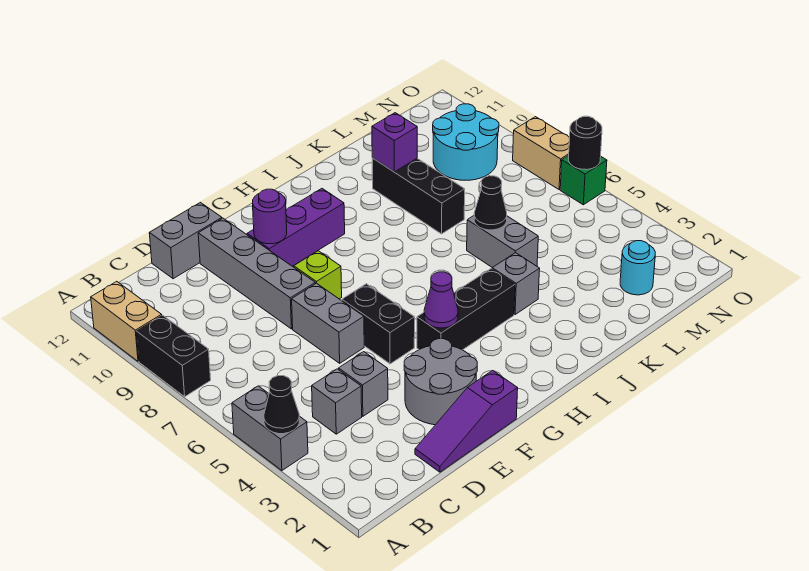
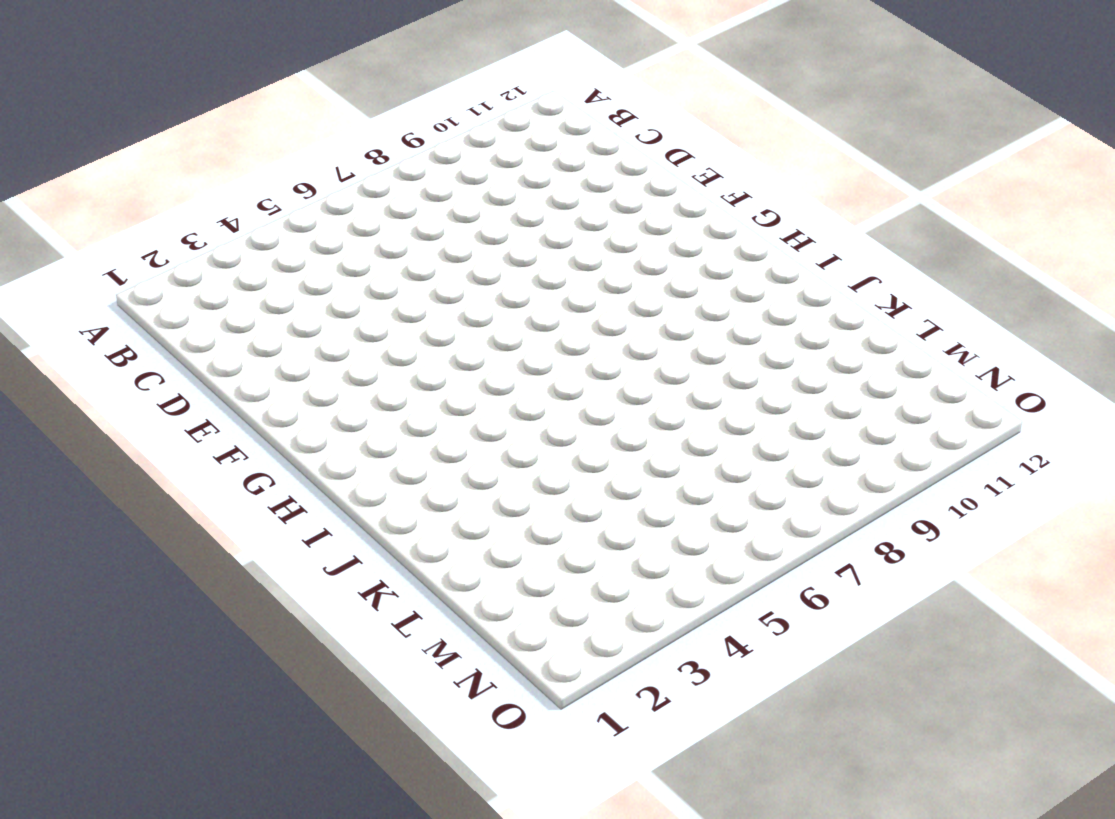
none -> grey brick A4:A5 level 1
none -> black brick A8:A9 level 1
none -> tan brick A10:A11 level 1

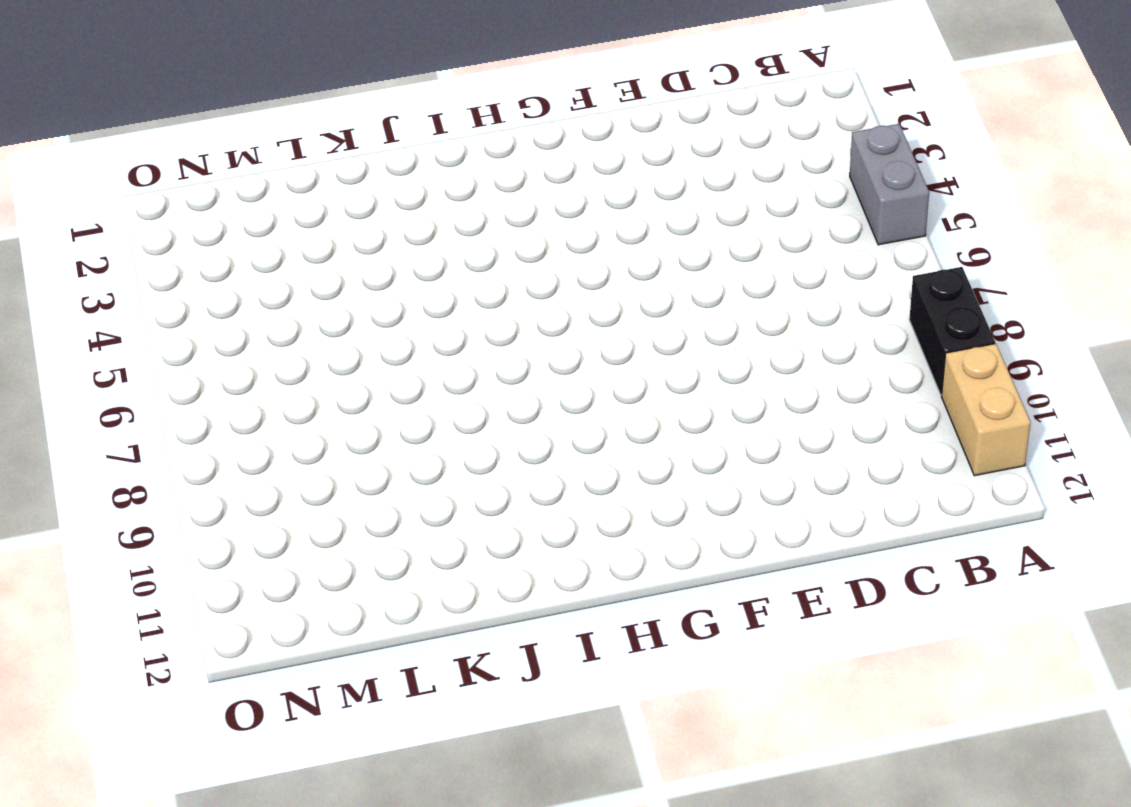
none -> grey brick C4 level 1
none -> purple slope D1:F1 level 1 top F
none -> grey brick D4 level 1

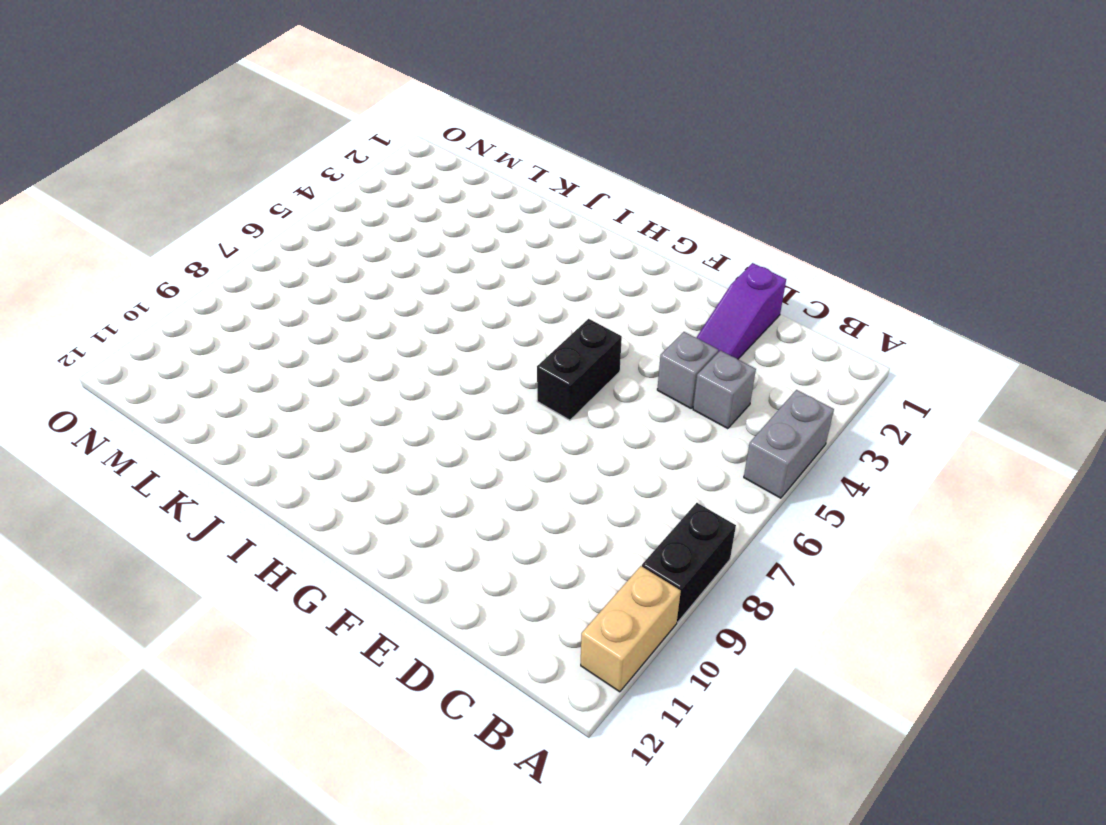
purple slope D1:D3 level 1 top 1 -> purple slope D1:F1 level 1 top F
none -> grey brick D12:E12 level 1
none -> grey round brick E2:F3 level 1
none -> grey brick E6:E7 level 1

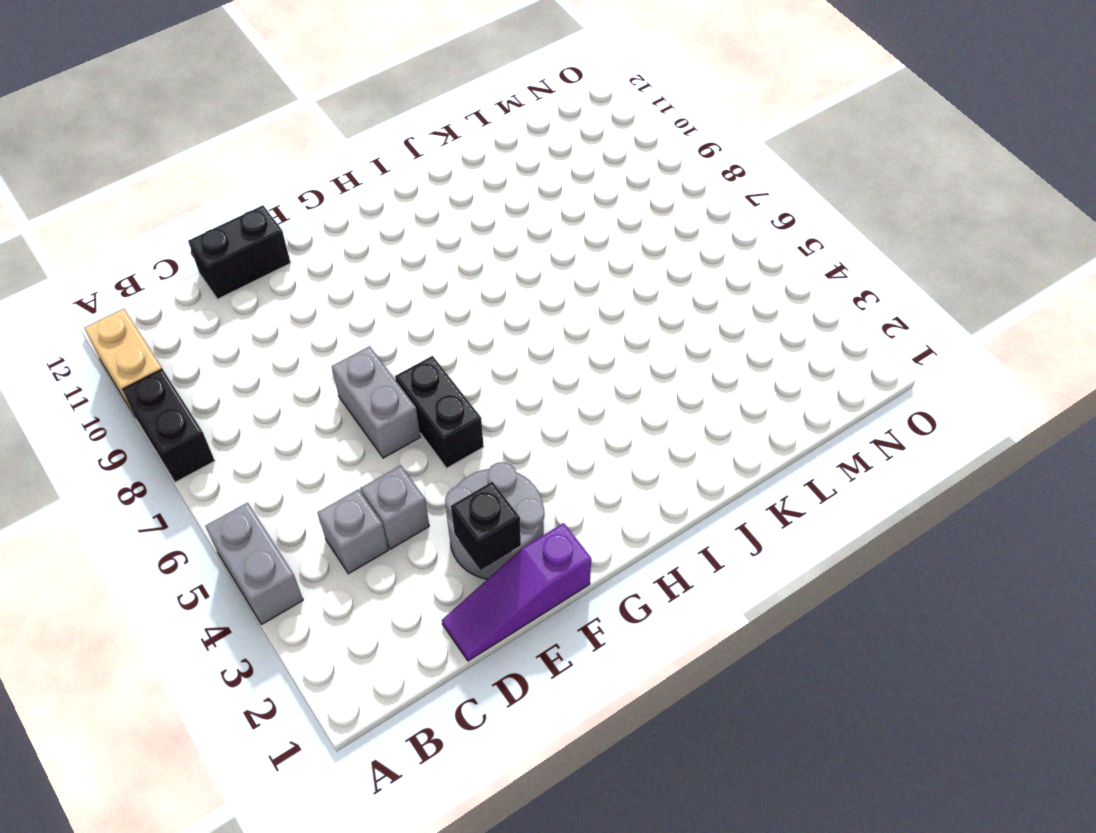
black brick D12:E12 level 1 -> grey brick D12:E12 level 1
black brick E2 level 2 -> none
none -> grey brick E8:E11 level 1
none -> lime brick F8 level 1
none -> purple brick F10:H10 level 1

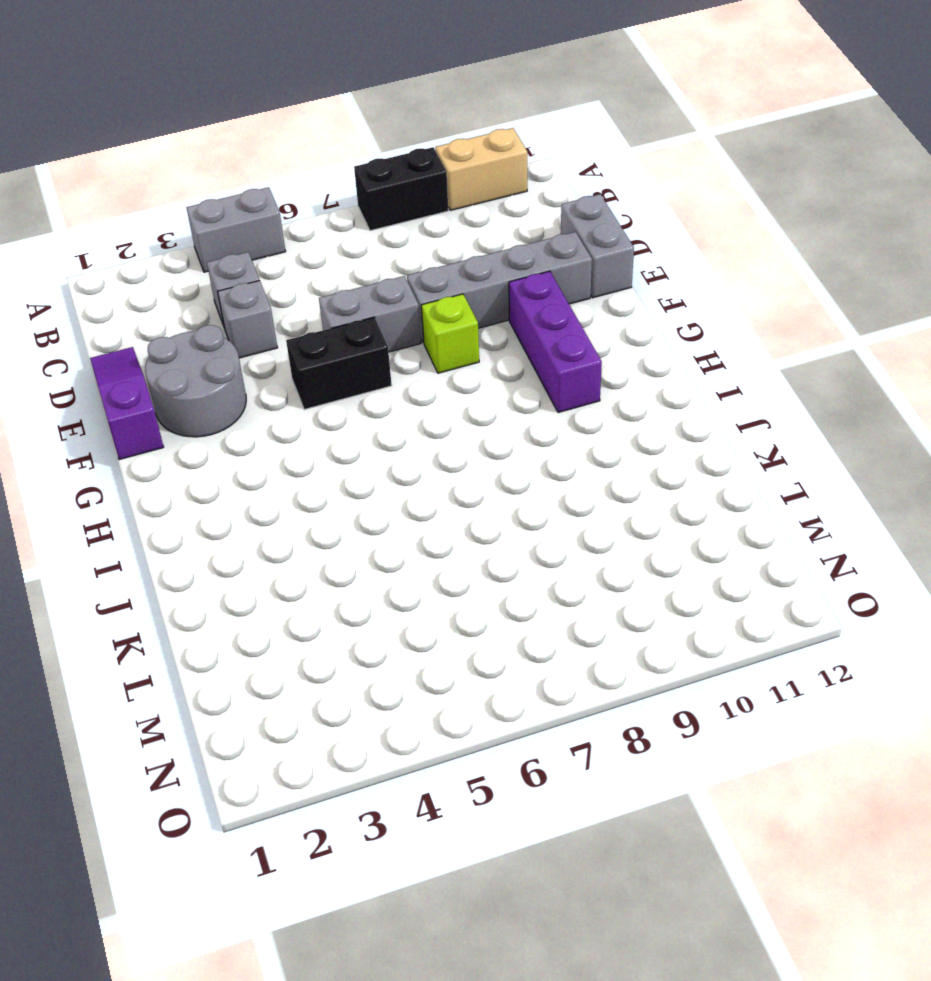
none -> black brick G4:I4 level 1
none -> grey brick J4 level 1
none -> grey brick K5:K6 level 1

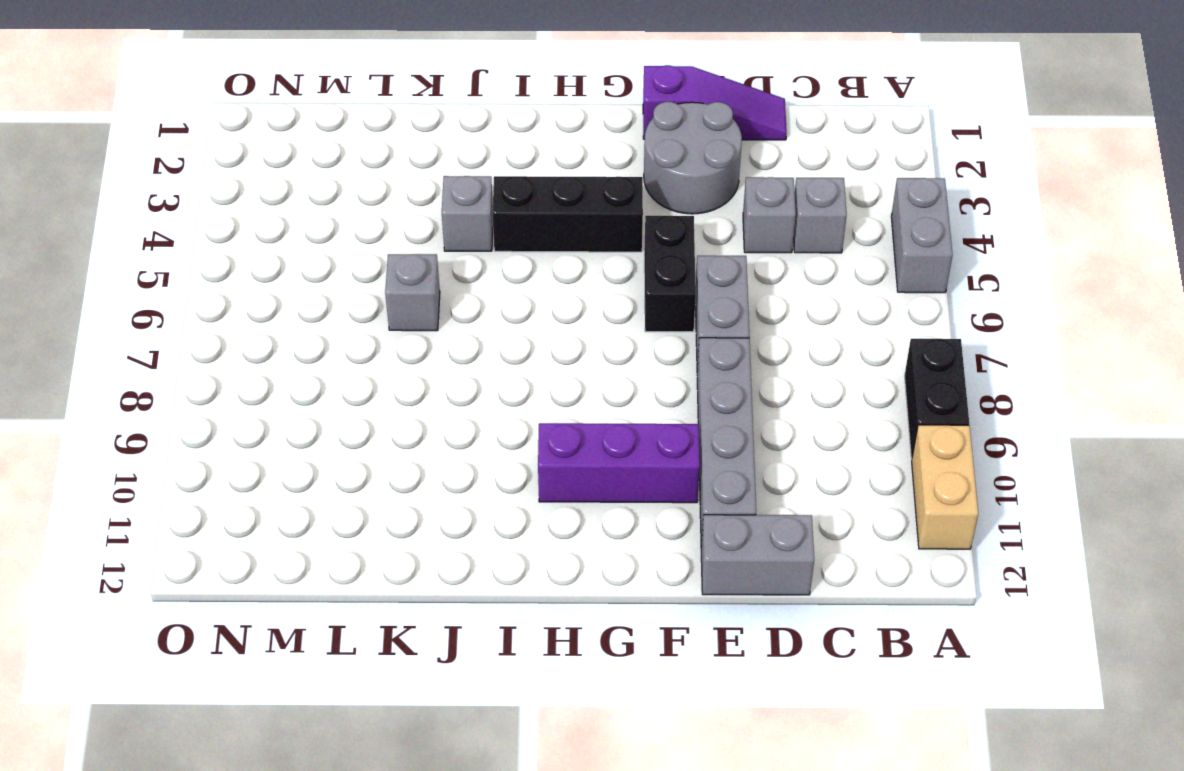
grey brick K6 level 1 -> grey brick K5:K6 level 1
none -> lime brick F8 level 1
none -> black brick K8:K10 level 1
none -> cyan round brick M2 level 1

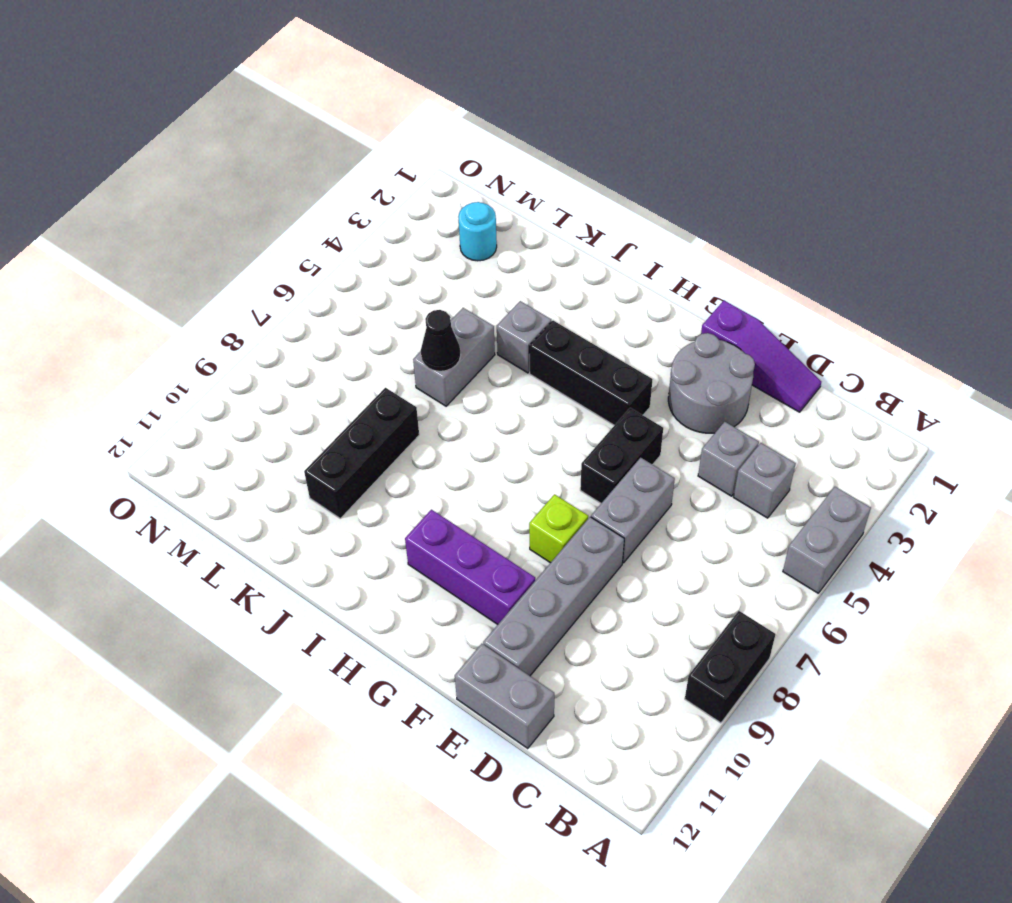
none -> tan brick A10:A11 level 1
none -> cyan round brick M9:N10 level 1
none -> green brick O6 level 1

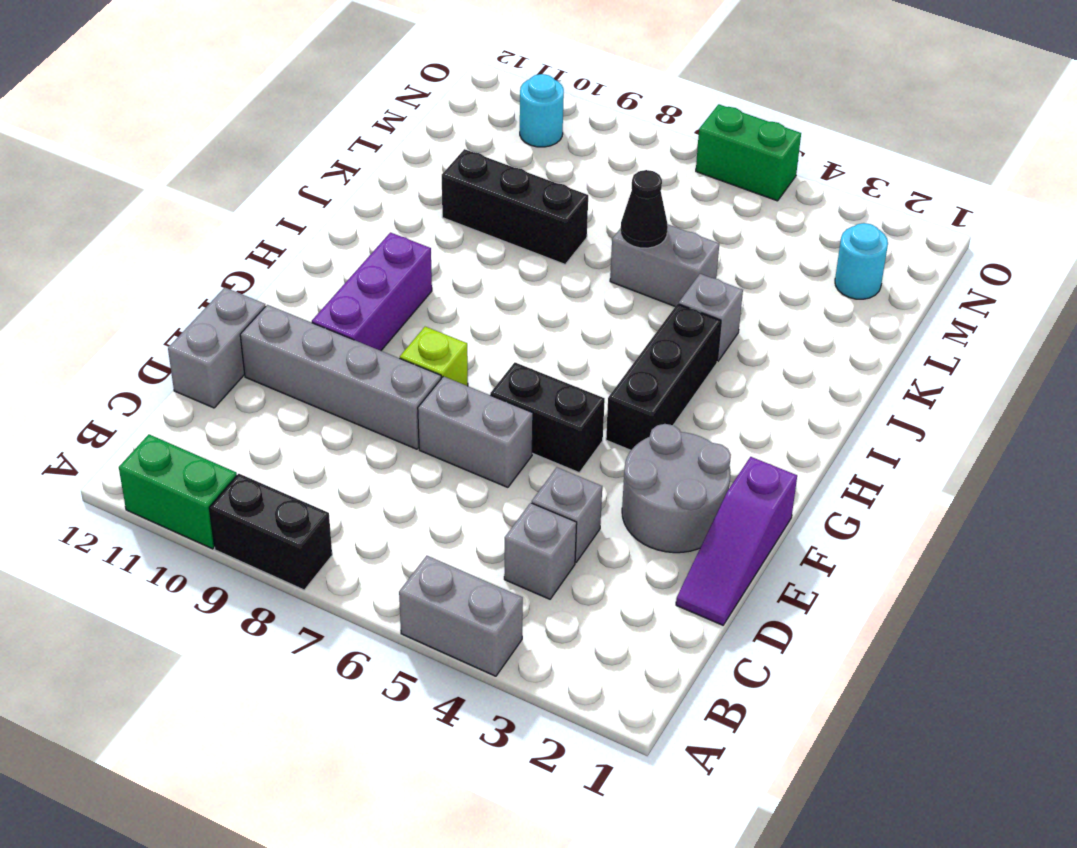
green brick A10:A11 level 1 -> tan brick A10:A11 level 1
cyan round brick N10 level 1 -> cyan round brick M9:N10 level 1
green brick O5:O6 level 1 -> green brick O6 level 1
none -> tan brick O7:O8 level 1
none -> black cone A4 level 2
none -> purple round brick F10 level 2

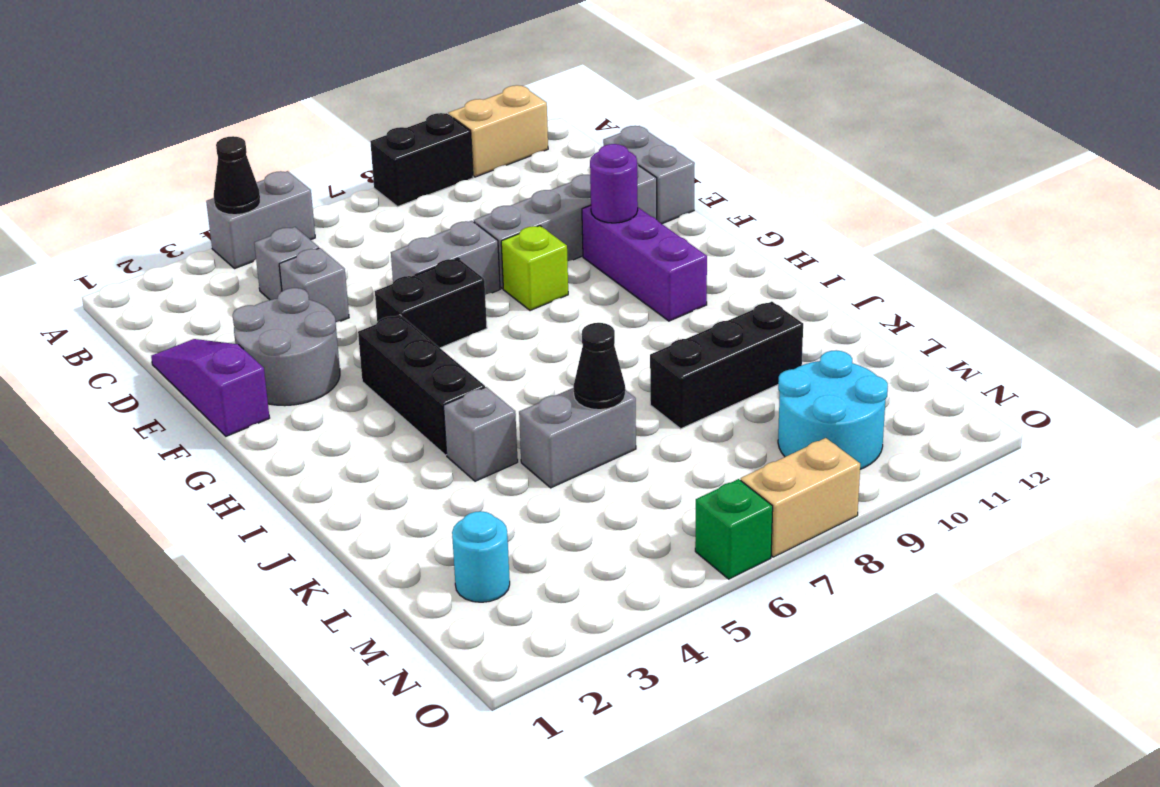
none -> purple cone G4 level 2
none -> purple brick K10 level 2
none -> black round brick O6 level 2

